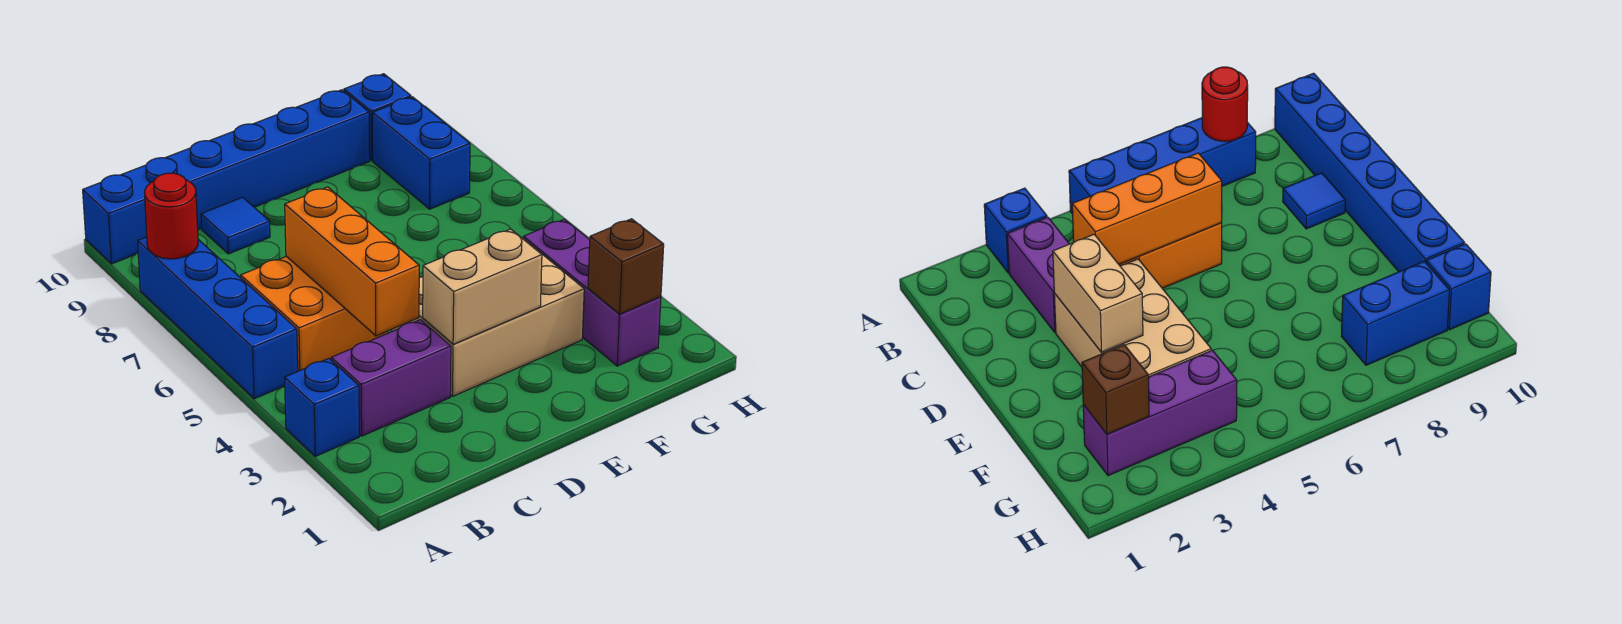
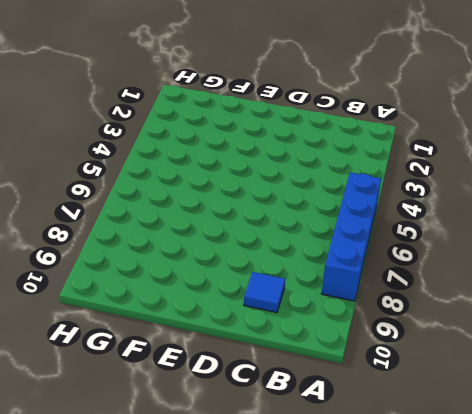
none -> blue brick A3 level 1
none -> blue brick A10:F10 level 1
none -> purple brick B3:C3 level 1

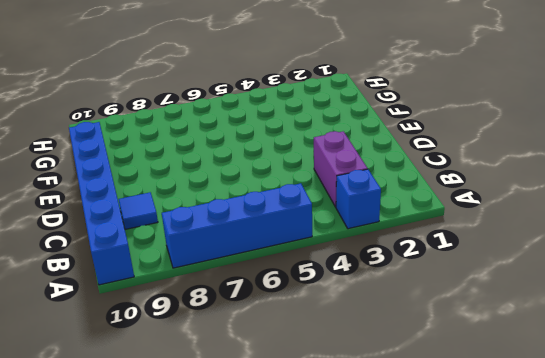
none -> orange brick B5:C6 level 1
none -> tan brick D3:F4 level 1
none -> purple brick G2:G4 level 1

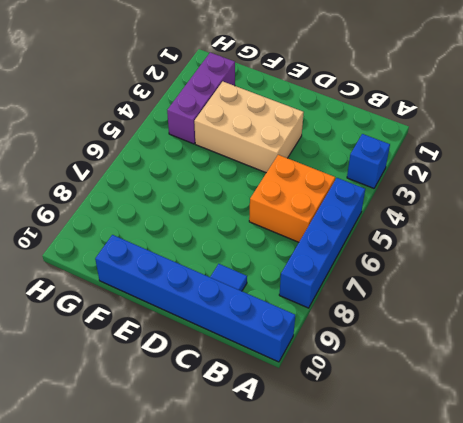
none -> purple brick B3:C3 level 1
none -> blue brick G8:G9 level 1
none -> blue brick G10 level 1

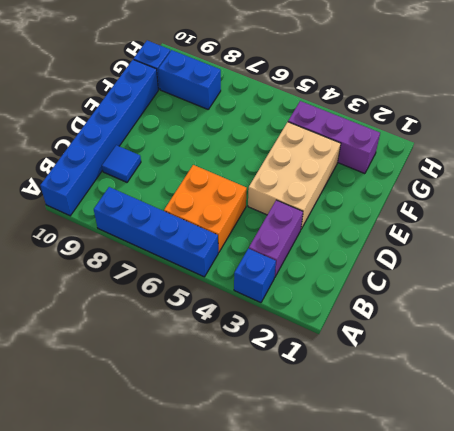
none -> red round brick A8 level 2
none -> orange brick C4:C6 level 2
none -> tan brick D3:E3 level 2

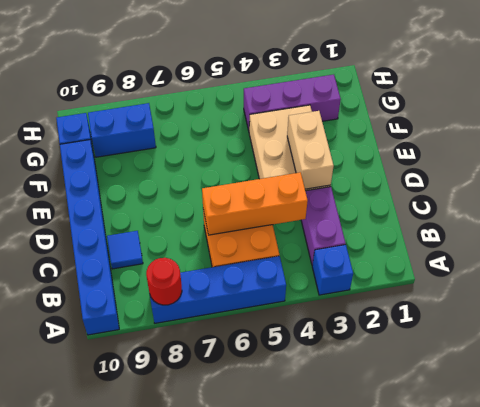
none -> brown brick G2 level 2

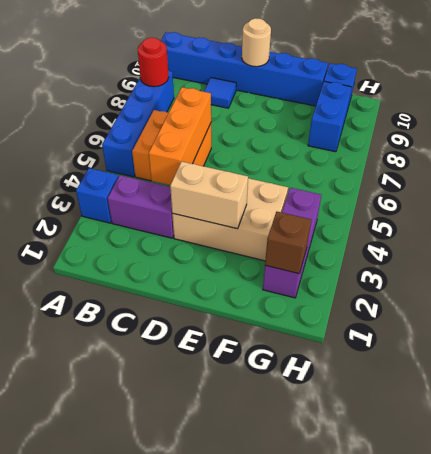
tan round brick D10 level 2 -> none

